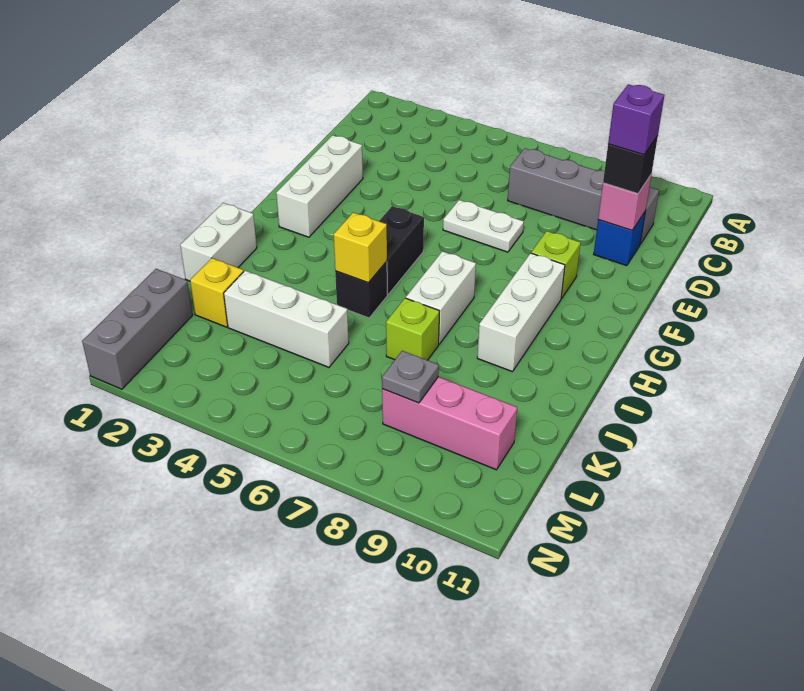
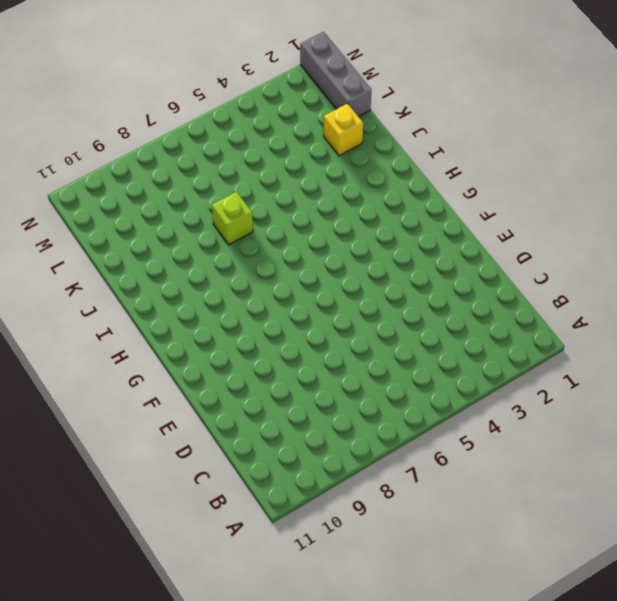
none -> grey brick C7:C10 level 1
none -> blue brick D10 level 1
none -> white brick E2:G2 level 1

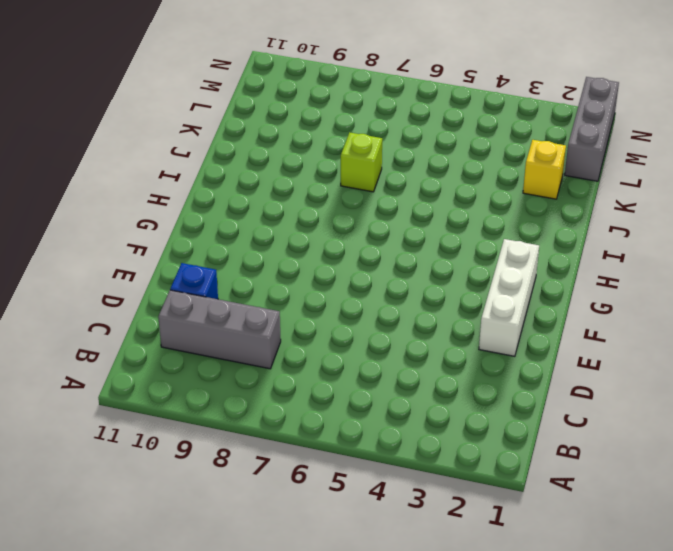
grey brick C8:C10 level 1 -> grey brick C7:C10 level 1
none -> white plate E6:E7 level 1
none -> lime brick F9 level 1
none -> black brick G5:H5 level 1

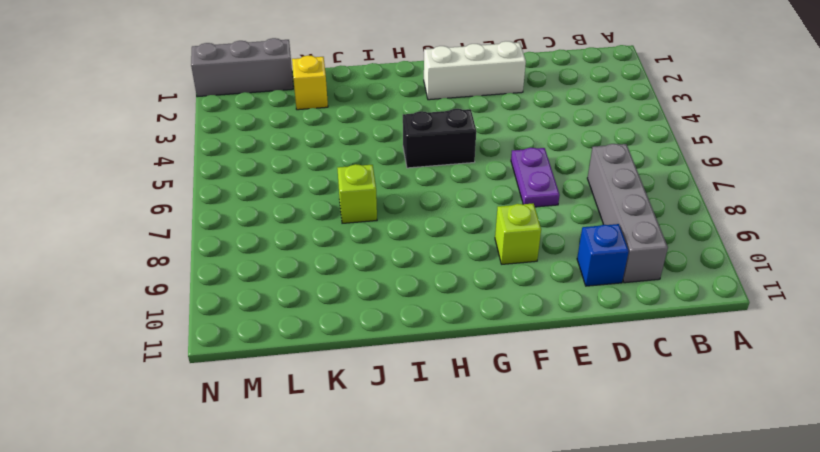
purple plate E6:E7 level 1 -> white plate E6:E7 level 1
none -> white brick G9:I9 level 1
none -> white brick H7:I7 level 1
none -> white brick I1:J1 level 1

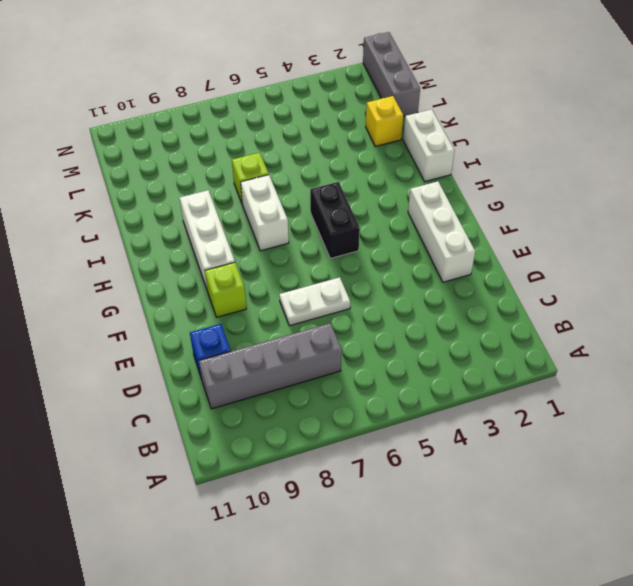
none -> black brick I5 level 1
none -> white brick K3:K5 level 1
none -> pink brick L8:L10 level 1

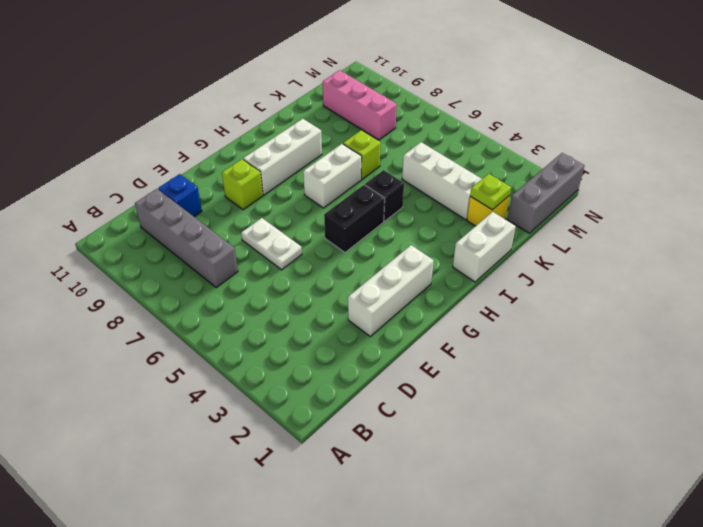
lime plate K2 level 2 -> none
none -> pink brick D10 level 2
none -> yellow brick I5 level 2
none -> grey plate L8 level 2

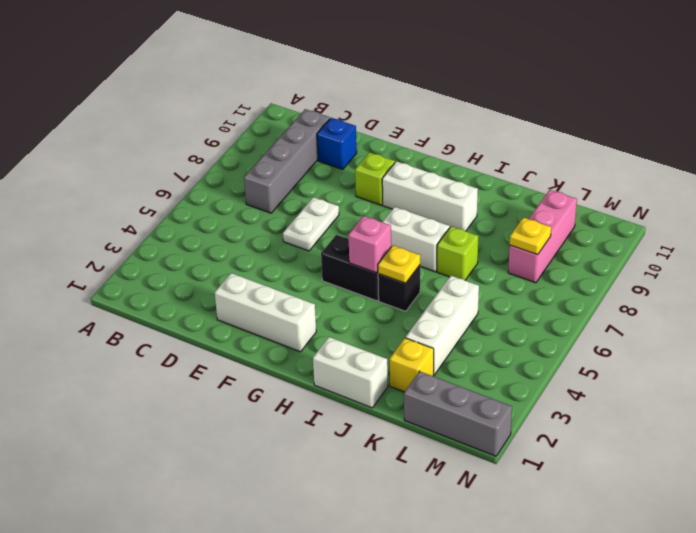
pink brick H5 level 2 -> pink brick D10 level 2
yellow plate I5 level 2 -> yellow brick I5 level 2
yellow plate L8 level 2 -> grey plate L8 level 2
none -> black brick D10 level 3
none -> purple brick D10 level 4

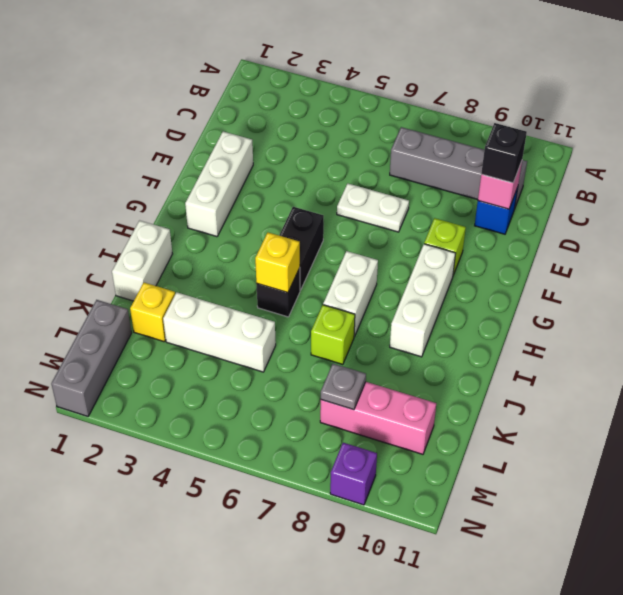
purple brick N9 level 1 -> purple brick D10 level 4

